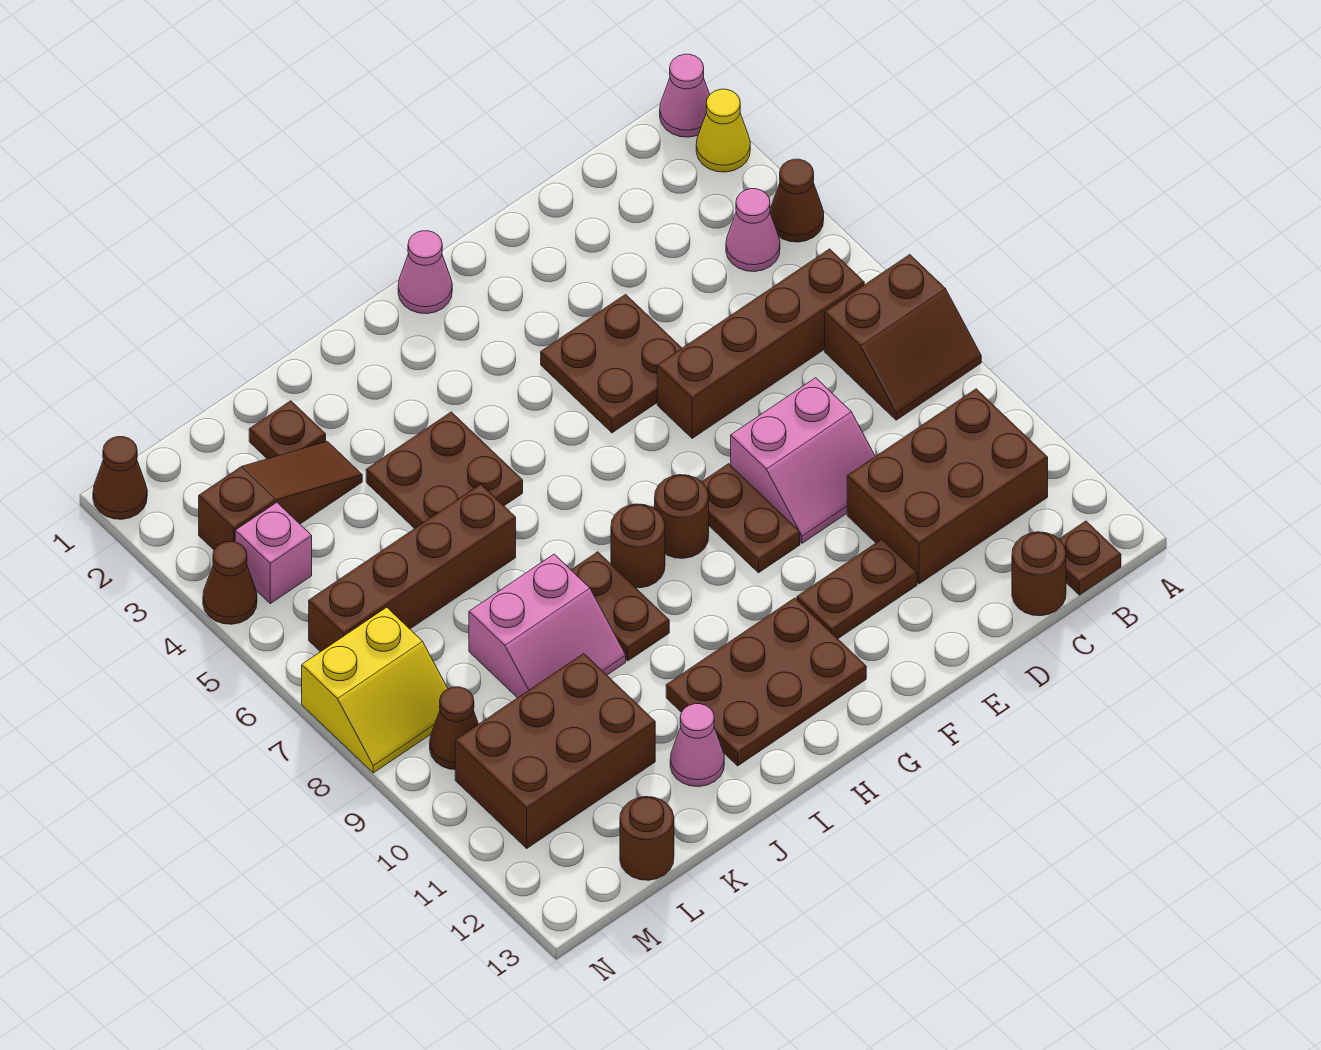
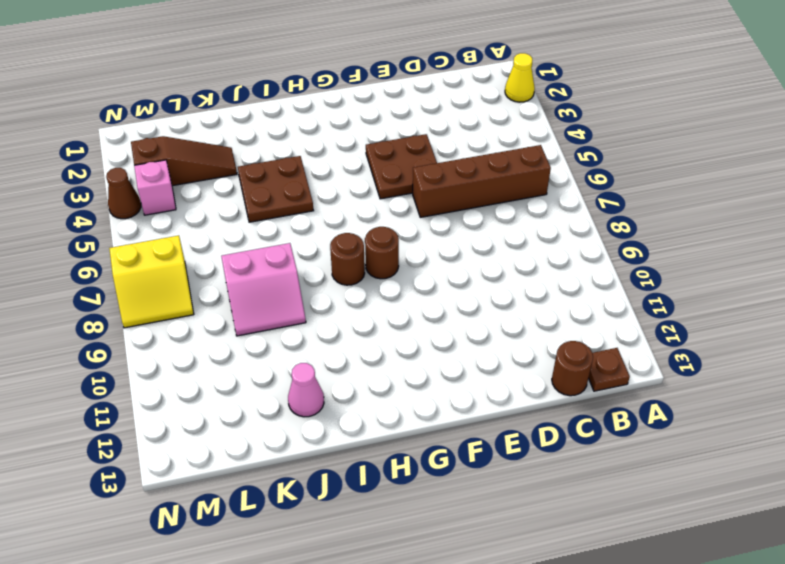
none -> pink cone A1 level 1
none -> brown cone A4 level 1
none -> brown slope A7:B8 level 1 top 7
none -> pink cone B4 level 1

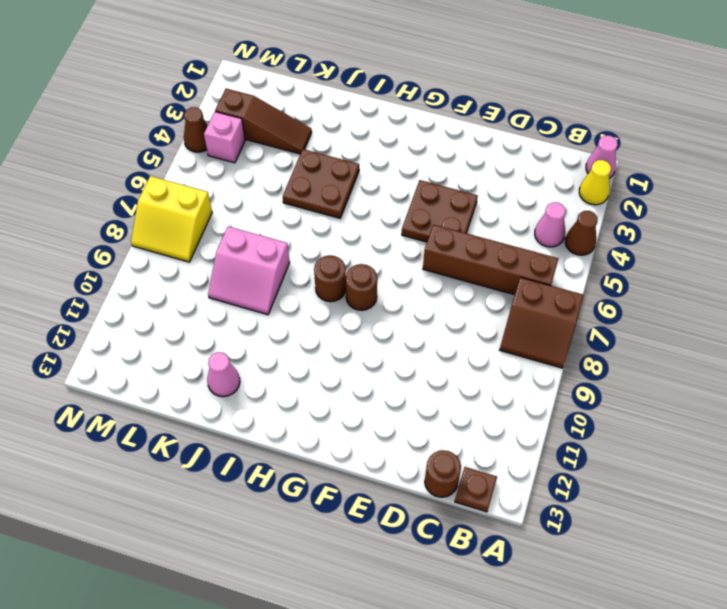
none -> brown brick B10:D11 level 1
none -> pink slope D8:E9 level 1 top 8
none -> brown plate E11:F11 level 1
none -> brown plate F8:F9 level 1

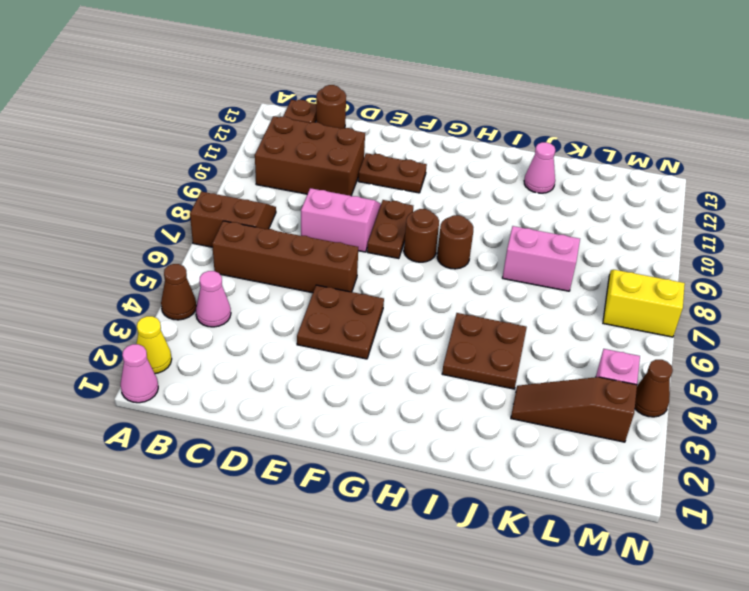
none -> pink cone G1 level 1
none -> brown plate G11:I12 level 1
none -> brown plate I8:I9 level 1
none -> brown brick J6:M6 level 1

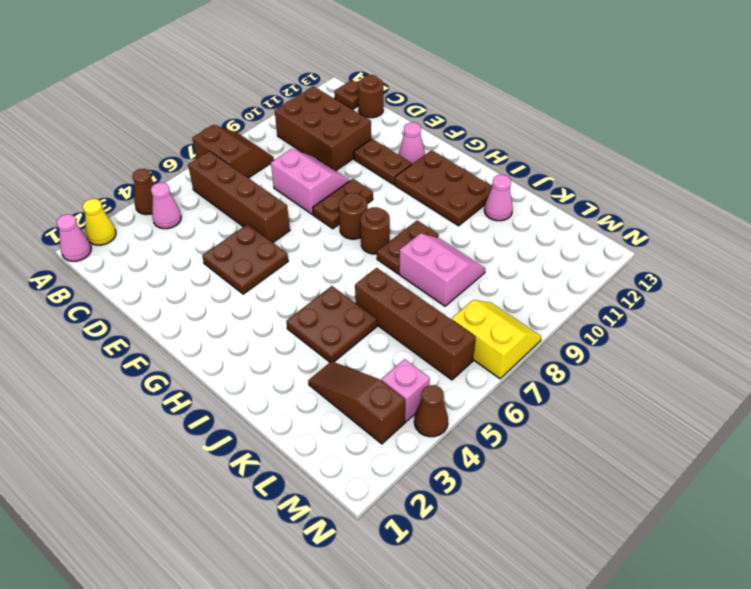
pink cone F12 level 1 -> pink cone G1 level 1
none -> brown plate K2 level 1
none -> brown brick K10:M11 level 1
none -> brown round brick L13 level 1
none -> brown cone M9 level 1

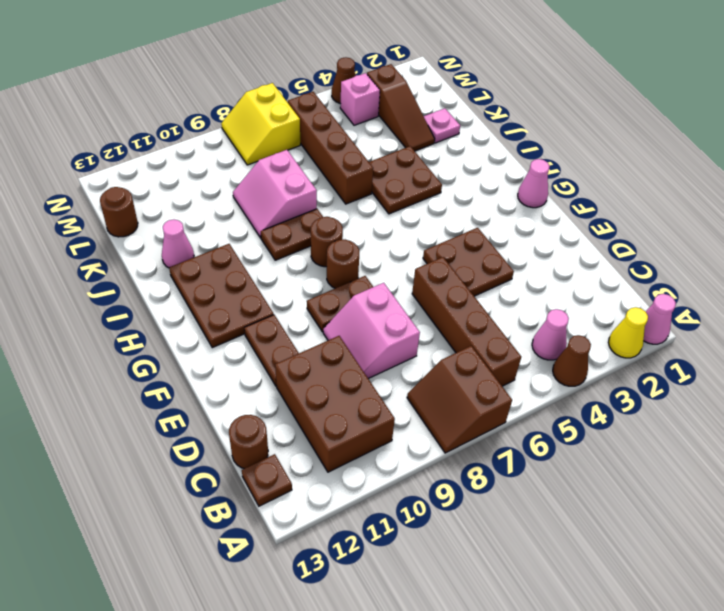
pink plate K2 level 1 -> brown plate K2 level 1
none -> brown brick K10:M11 level 1
none -> brown cone M9 level 1
none -> brown cone N1 level 1

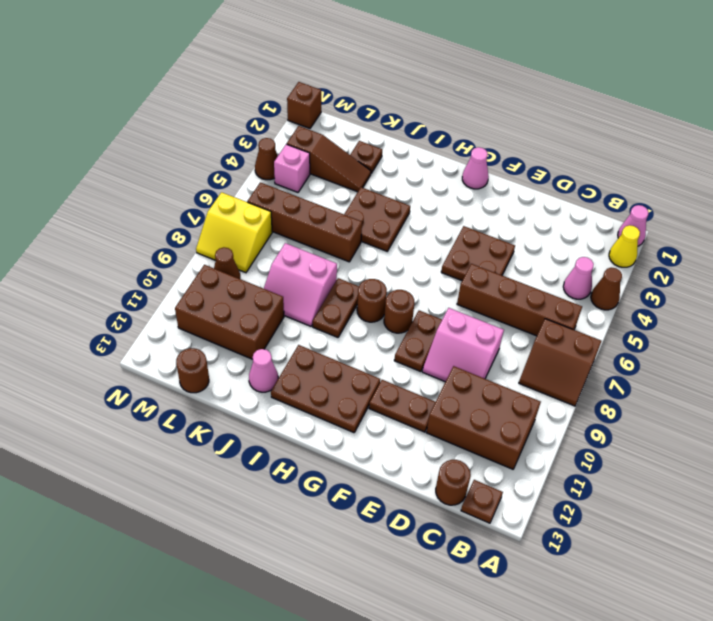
brown brick N1 level 1 -> brown cone N1 level 1

